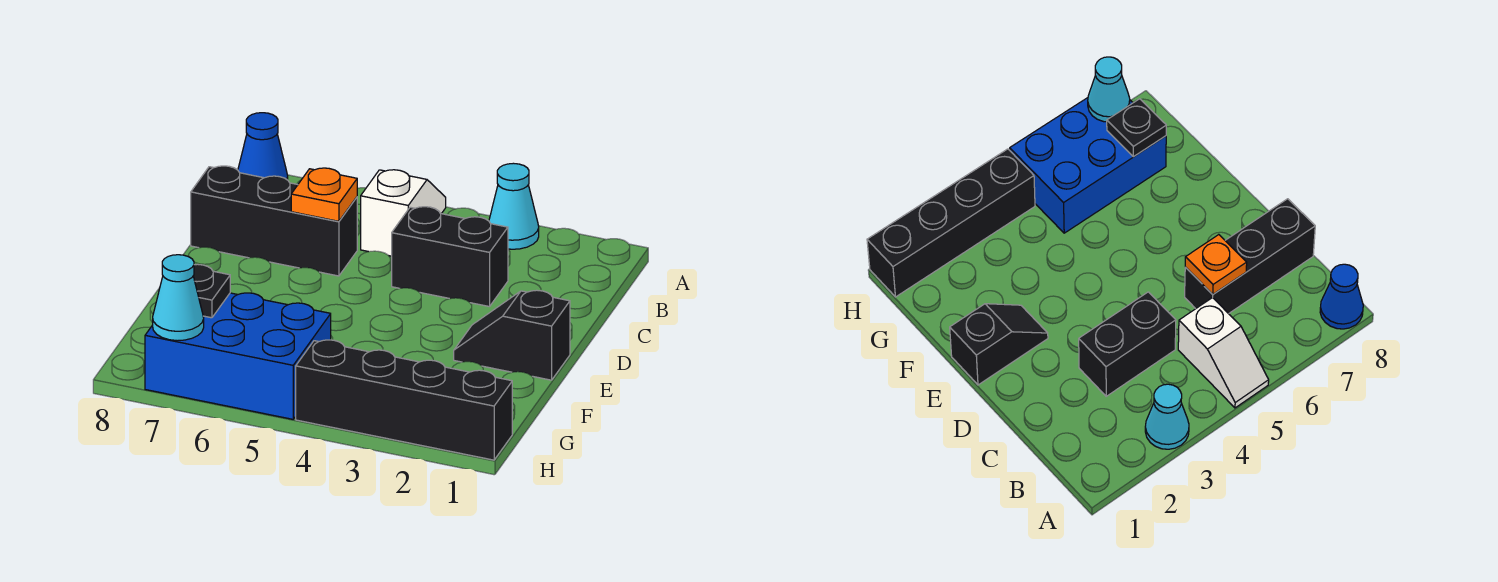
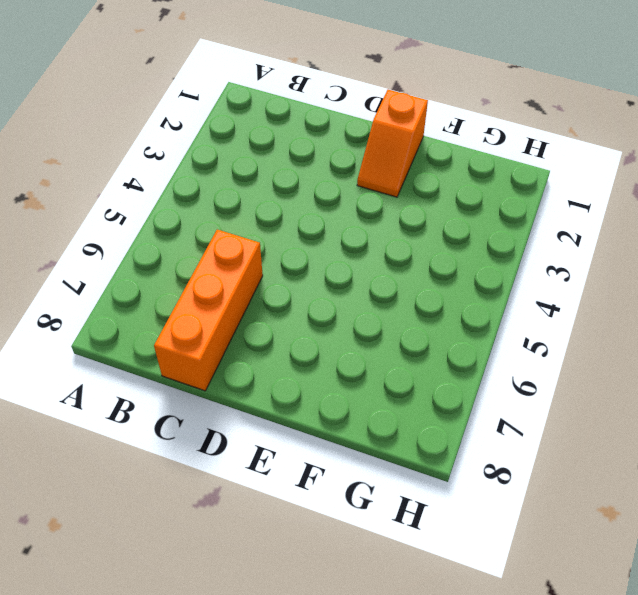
orange brick C6:C8 level 1 -> black brick C6:C8 level 1
orange slope E1:E2 level 1 top 1 -> black slope E1:E2 level 1 top 1
none -> cyan cone A3 level 1
none -> white slope A5:B5 level 1 top B

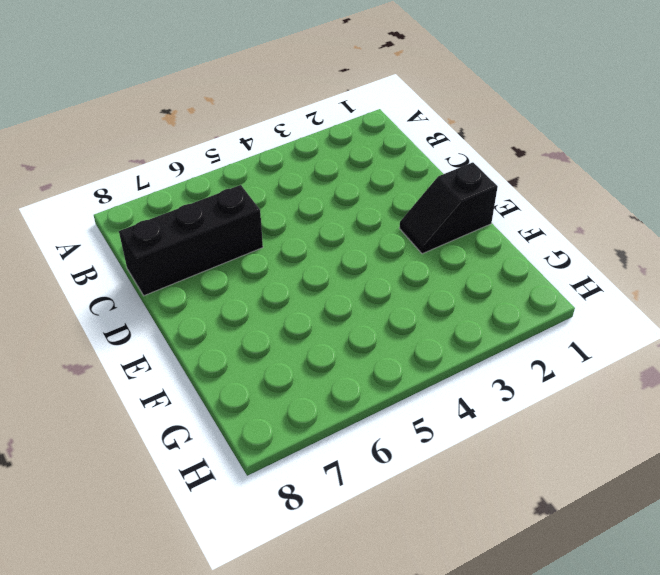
none -> cyan cone A3 level 1
none -> white slope A5:B5 level 1 top B

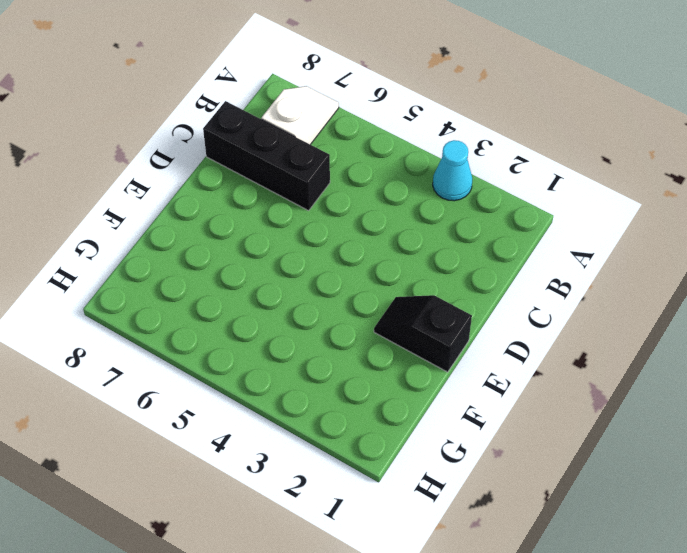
white slope A7:B7 level 1 top B -> white slope A5:B5 level 1 top B
none -> blue cone A8 level 1
none -> black brick C3:C4 level 1

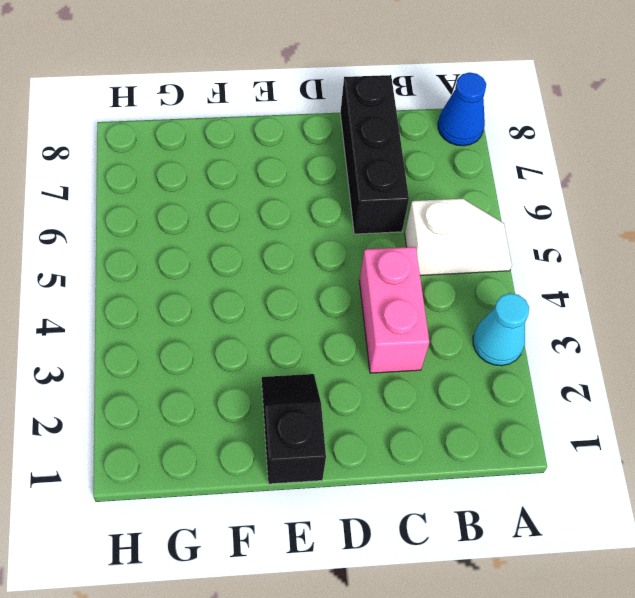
pink brick C3:C4 level 1 -> black brick C3:C4 level 1
none -> blue brick G5:H7 level 1
none -> black brick H1:H4 level 1

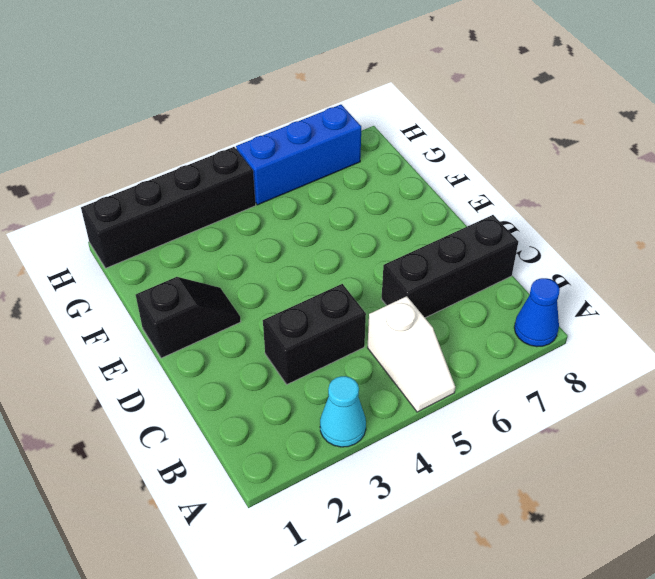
blue brick H5:H7 level 1 -> blue brick G5:H7 level 1
none -> orange plate C6 level 2
none -> black plate G7 level 2

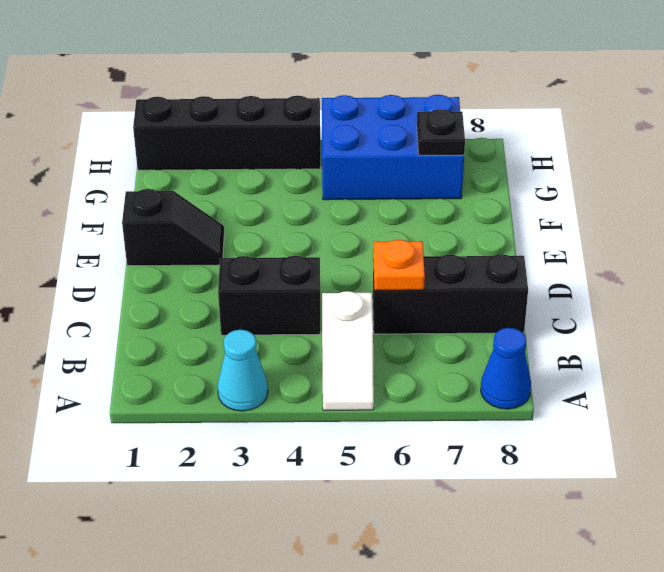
none -> cyan cone H7 level 2

